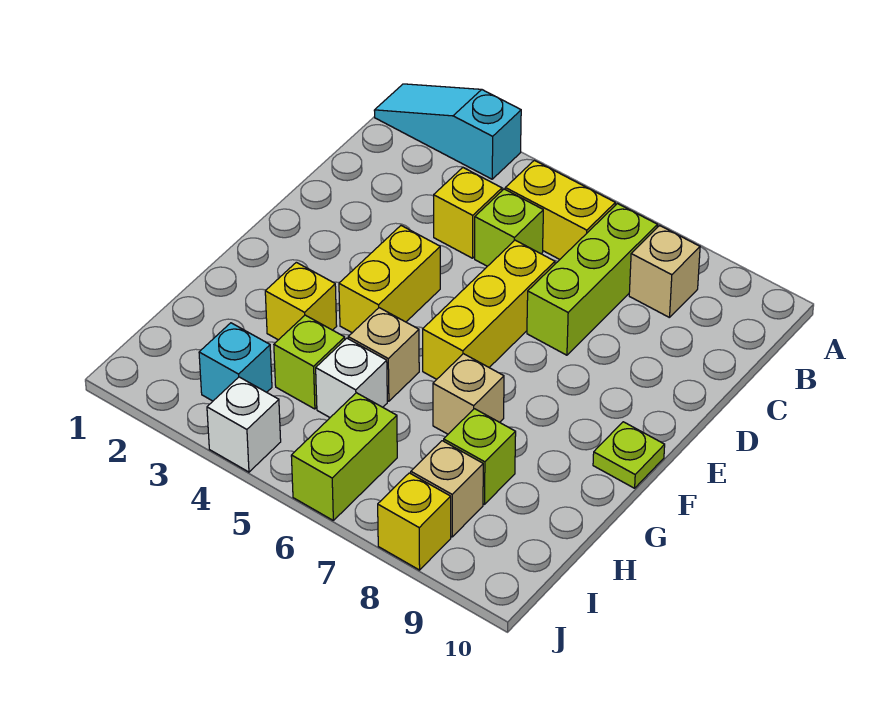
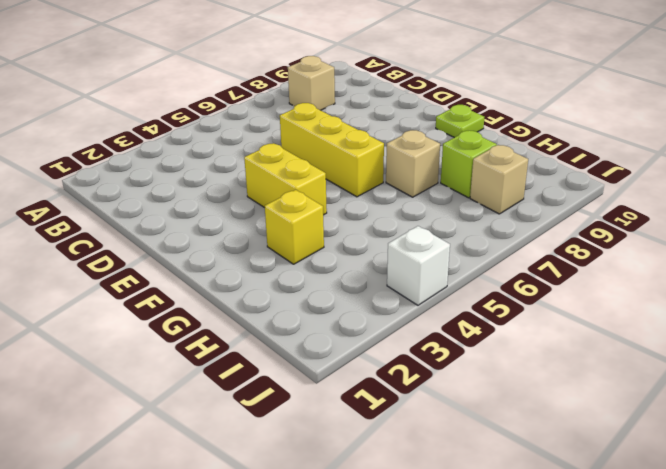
none -> cyan slope A1:A3 level 1 top 3
none -> yellow brick B5:B6 level 1
none -> lime brick B7:D7 level 1

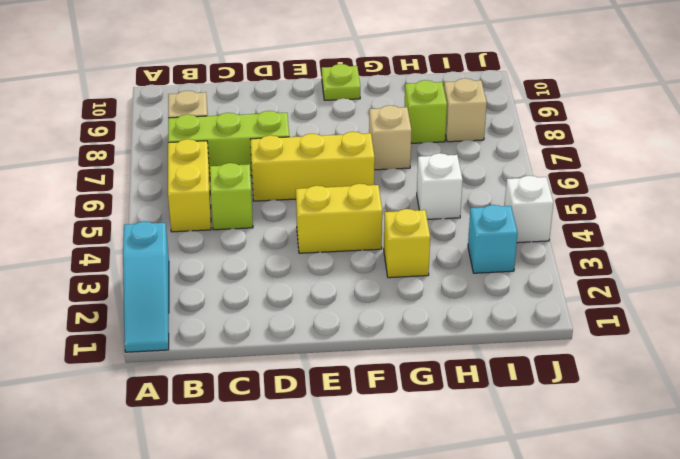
none -> yellow brick C4 level 1
none -> tan brick G5 level 1
none -> lime brick H4 level 1

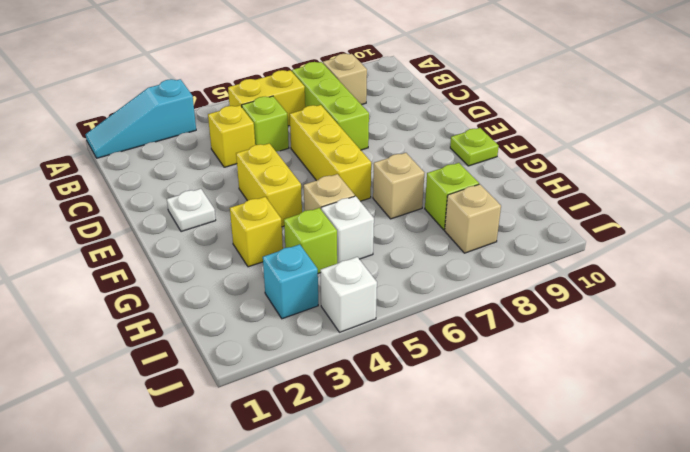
white plate E2 level 1 -> none
none -> lime brick I6:J6 level 1
none -> yellow brick J8 level 1

